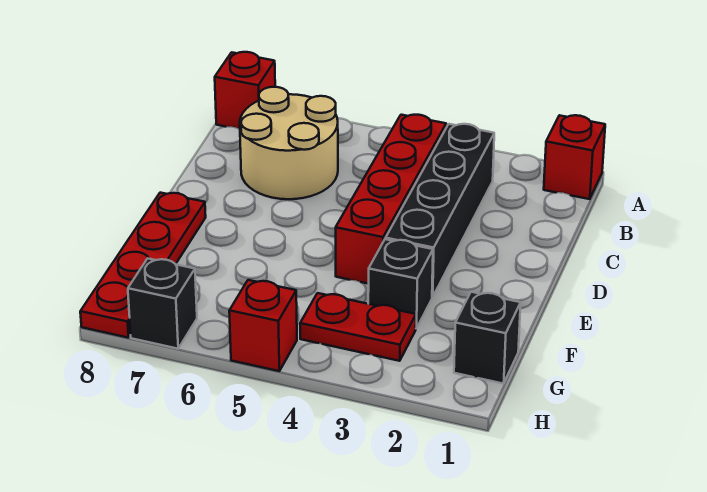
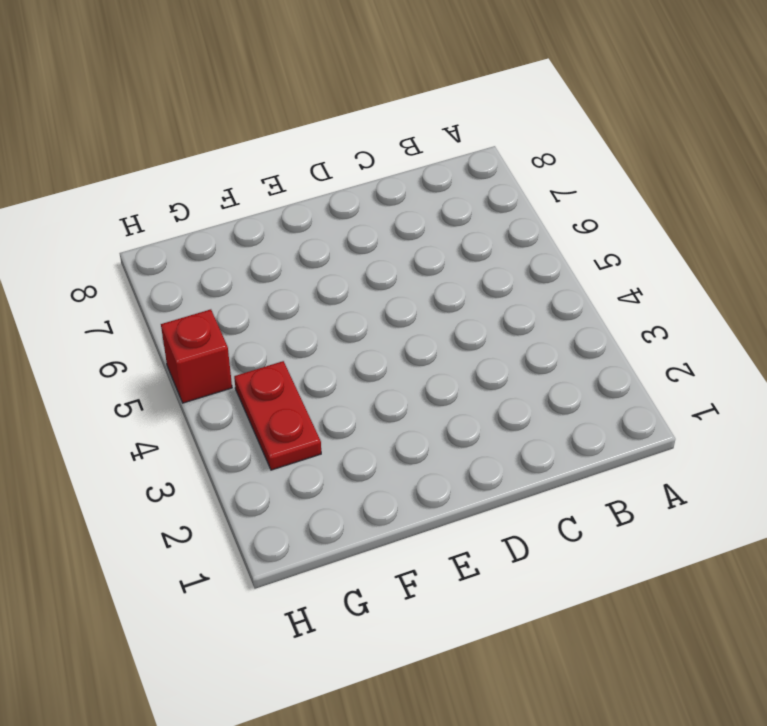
none -> red brick A1 level 1
none -> red brick A8 level 1

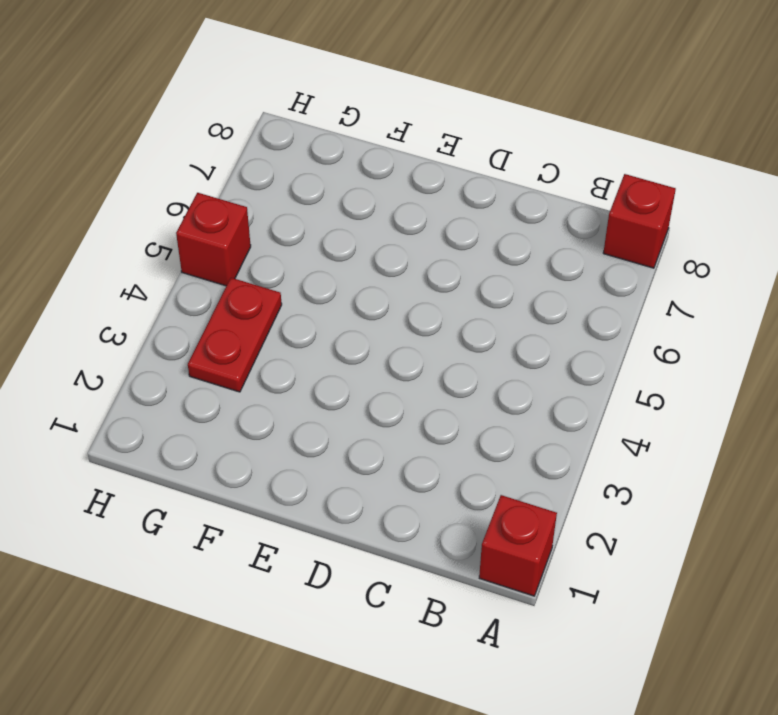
none -> black brick B3:E3 level 1
none -> red brick B4:E4 level 1

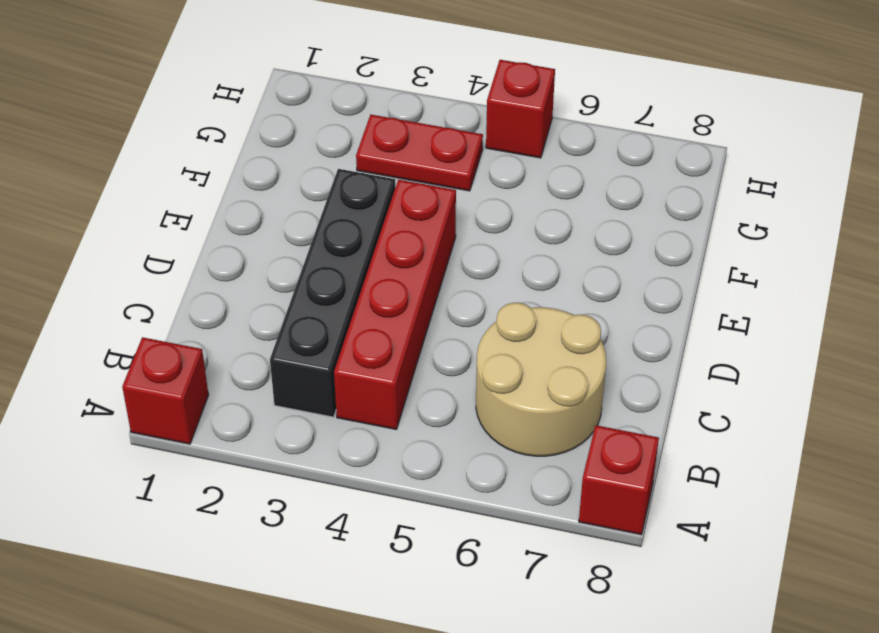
none -> red plate E8:H8 level 1
none -> black brick F3 level 1

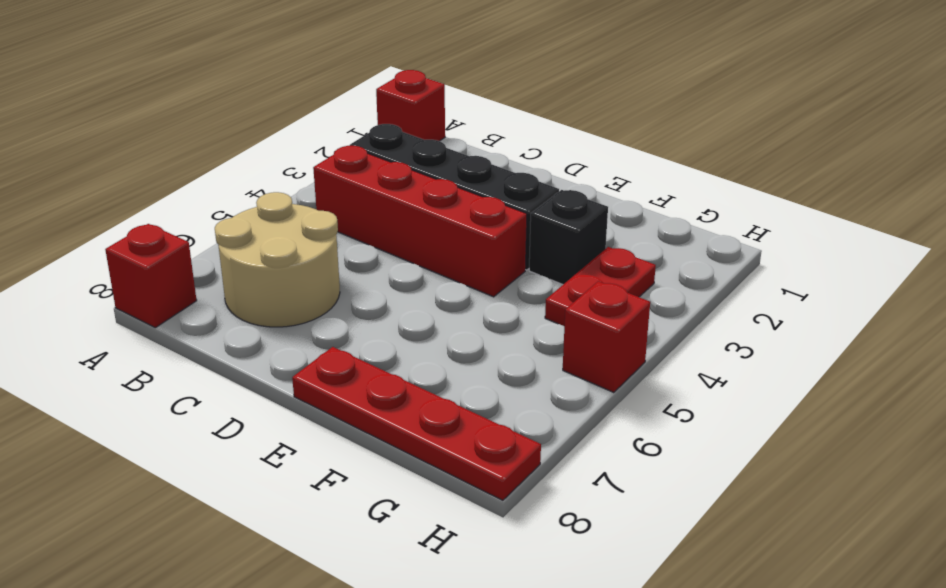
none -> black brick G1 level 1
none -> black brick H7 level 1

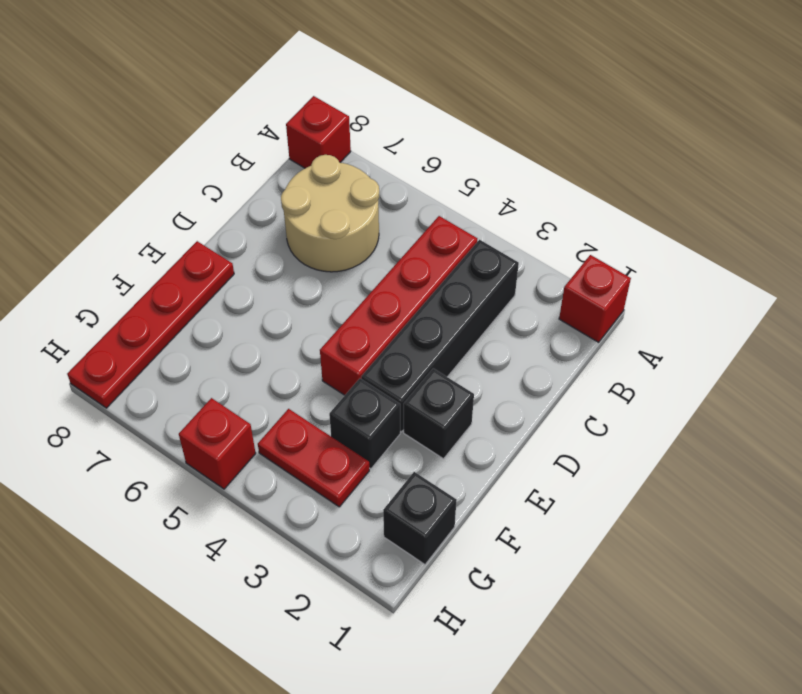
black brick E2 level 1 -> black brick H7 level 1

